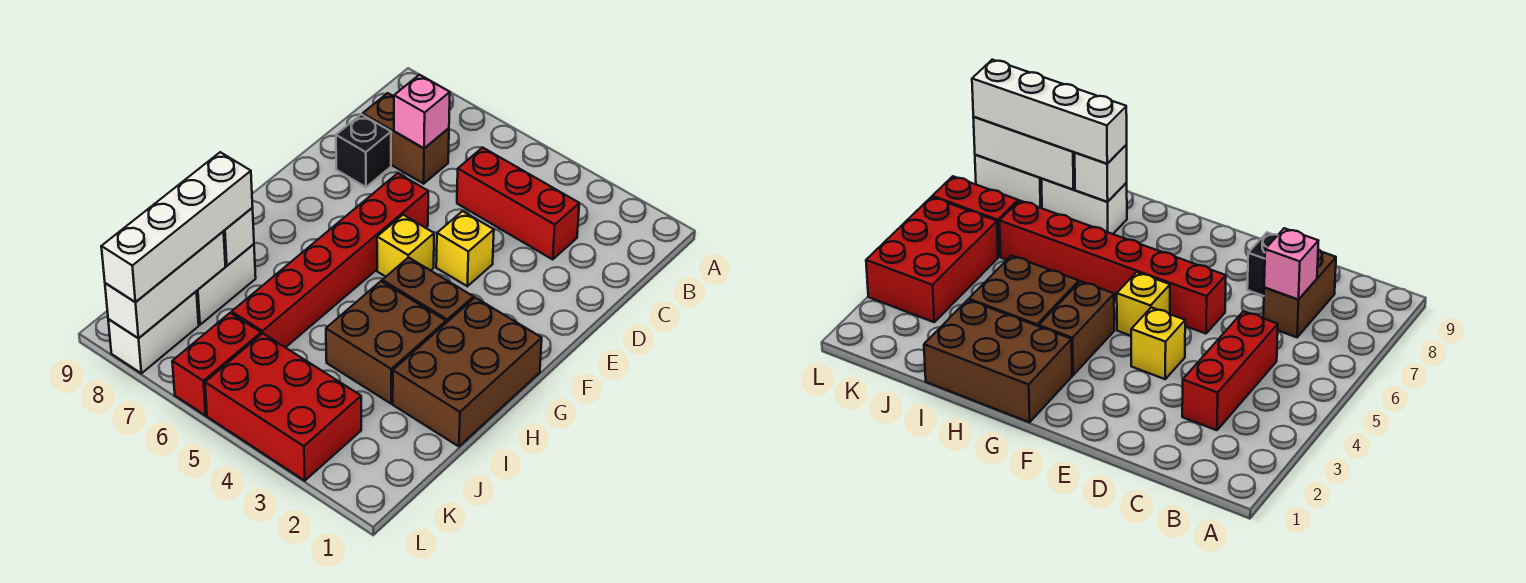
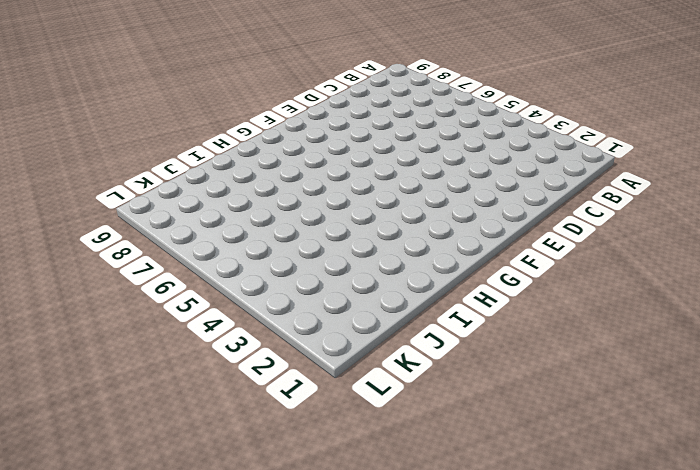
none -> red brick C3:C5 level 1
none -> brown brick C7:C8 level 1
none -> black brick D8 level 1

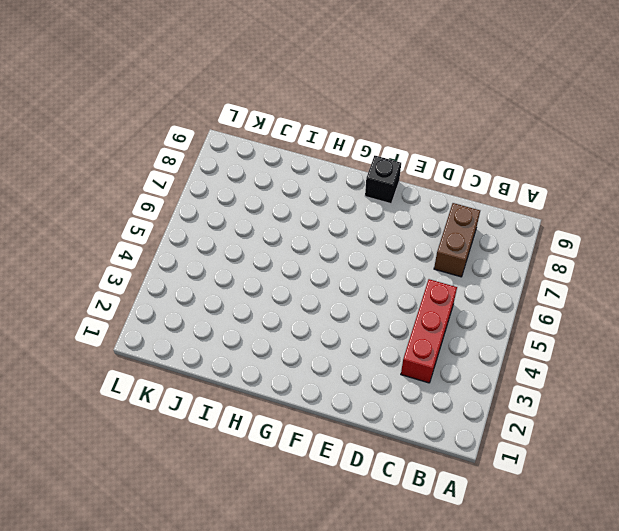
black brick F9 level 1 -> black brick D8 level 1
none -> yellow brick E4 level 1
none -> red brick E6:J6 level 1
none -> yellow brick F5 level 1

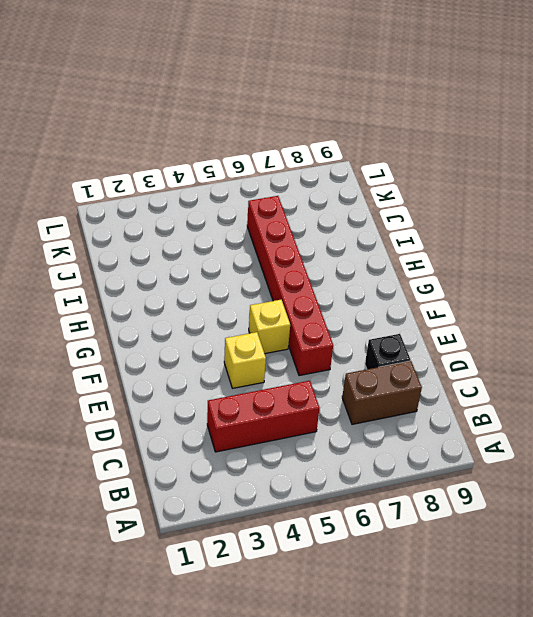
none -> brown brick G1:I2 level 1
none -> brown brick G3:G4 level 1
none -> brown brick H3:I4 level 1

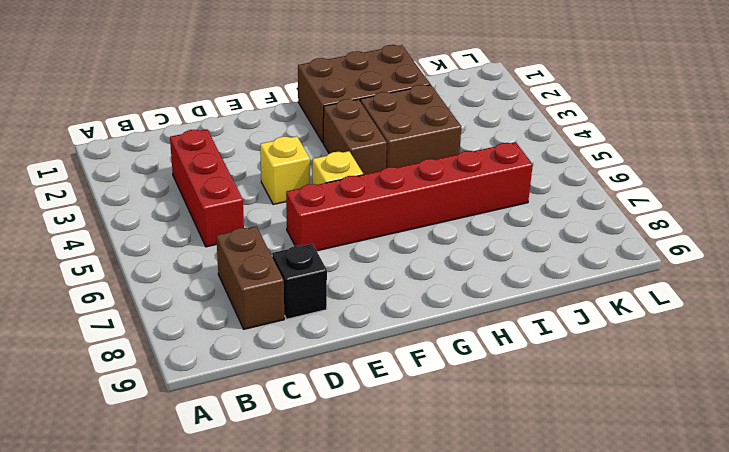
none -> white brick I8:J8 level 1
none -> red brick K3:L5 level 1
none -> red brick K6:L6 level 1

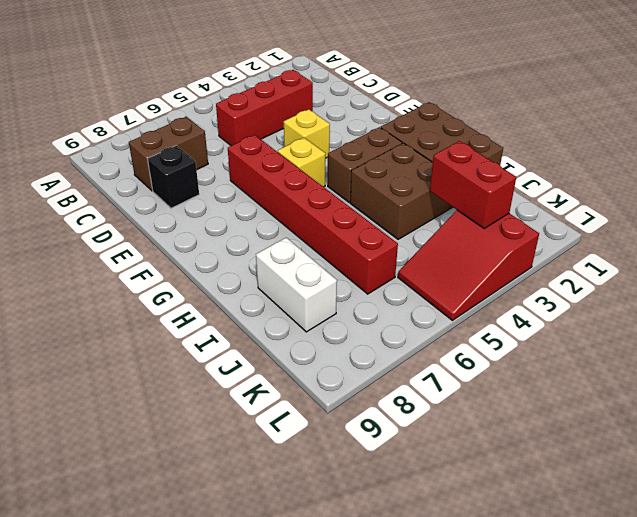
red brick J3:K3 level 2 -> red brick K6:L6 level 1
red slope K3:L5 level 1 top 3 -> red brick K3:L5 level 1
none -> white brick K8:L8 level 1
none -> pink brick C7 level 2
none -> white brick I8 level 2

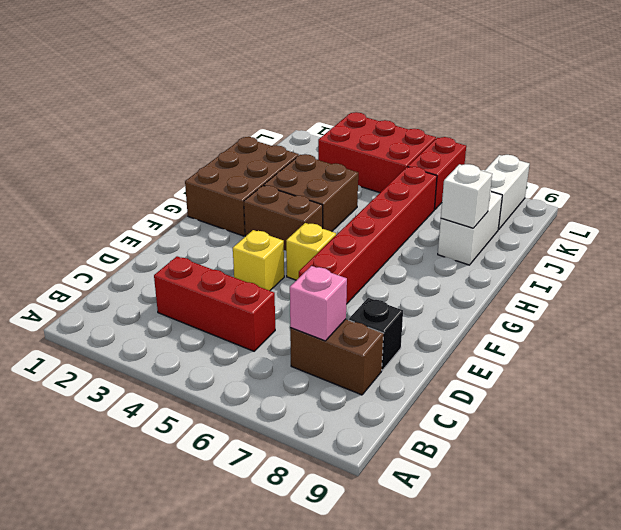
none -> white brick J8:L8 level 2
none -> white brick I8:L8 level 3

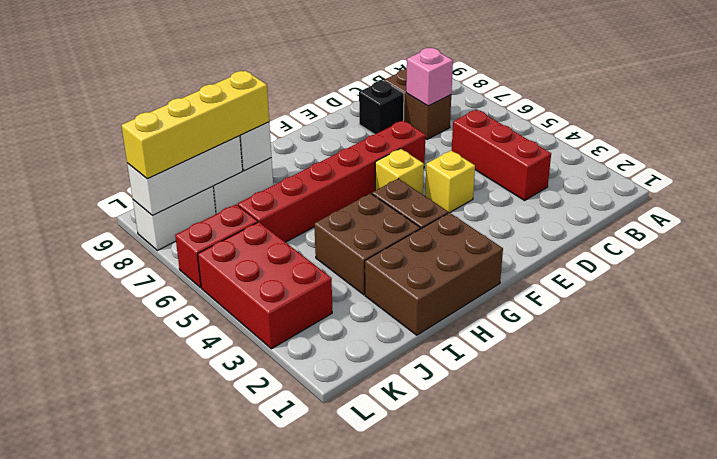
yellow brick I8:L8 level 3 -> white brick I8:L8 level 3

